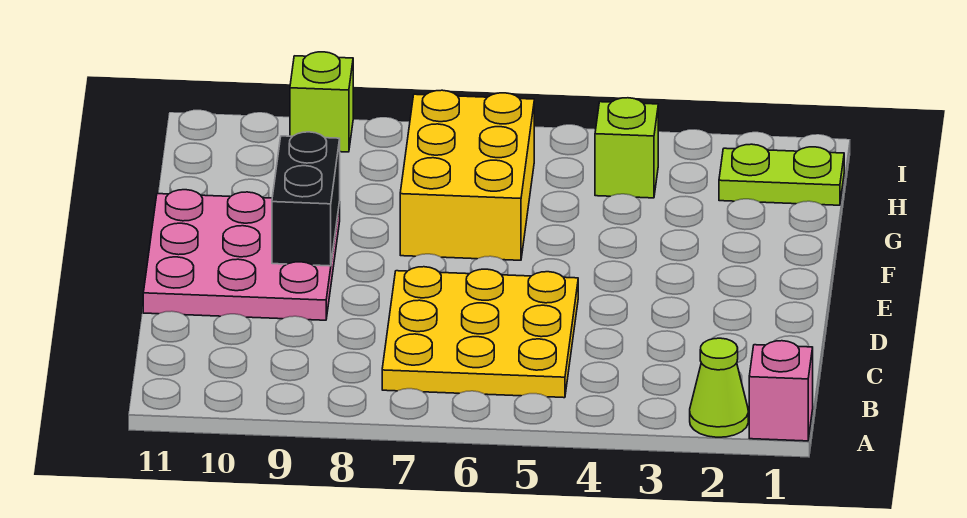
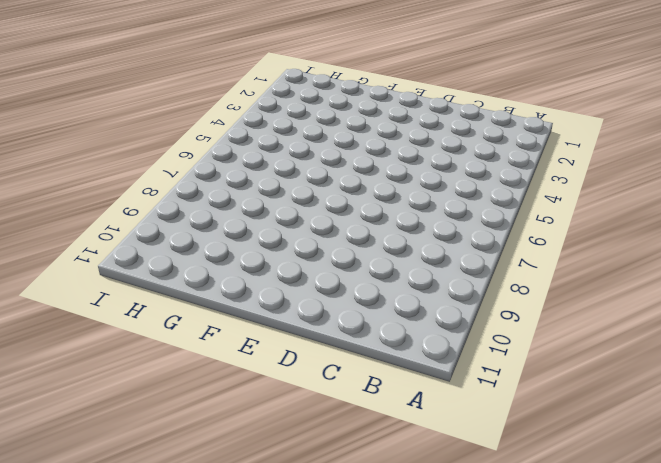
none -> pink brick A1 level 1
none -> lime cone A2 level 1

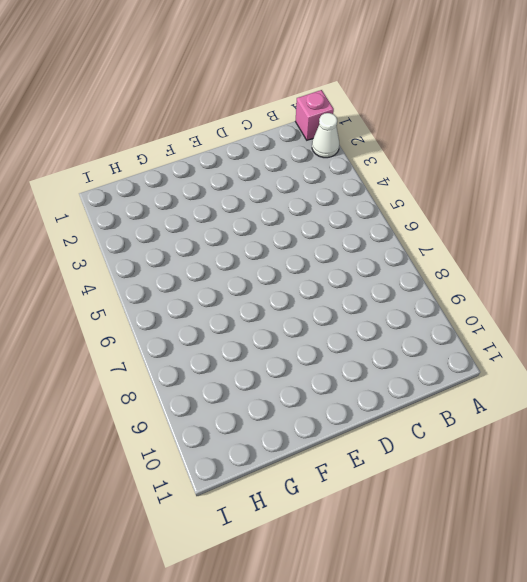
white cone A2 level 1 -> lime cone A2 level 1
none -> yellow plate B5:D7 level 1
none -> pink plate D9:F11 level 1

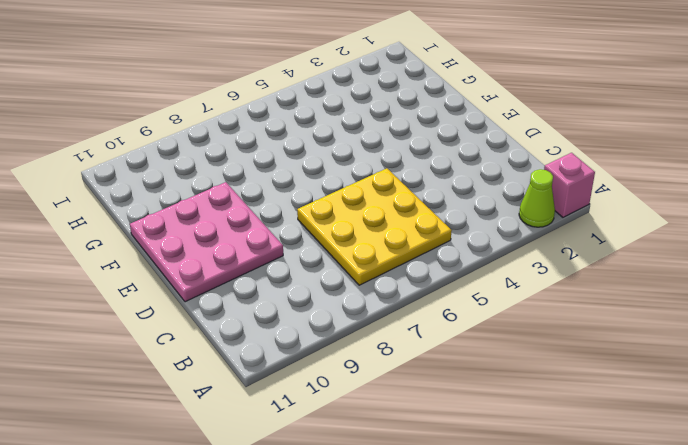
none -> yellow brick F6:H7 level 1
none -> lime plate H1:H2 level 1

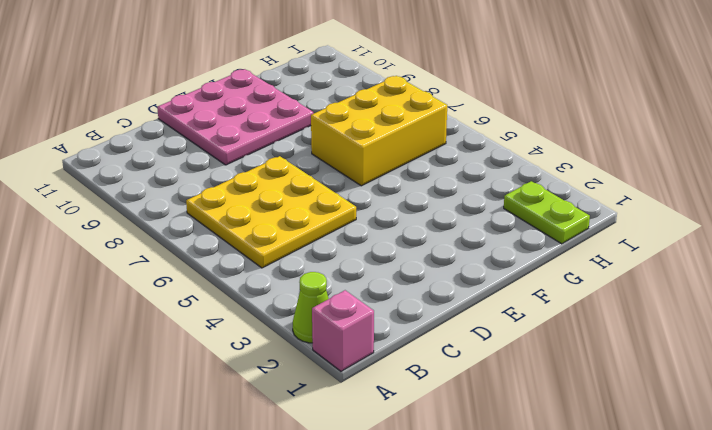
none -> lime brick H4 level 1
none -> lime brick I9 level 1

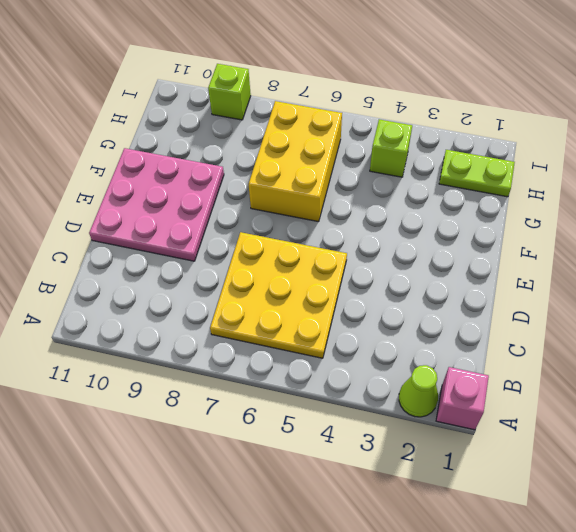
none -> black brick E9:F9 level 2

